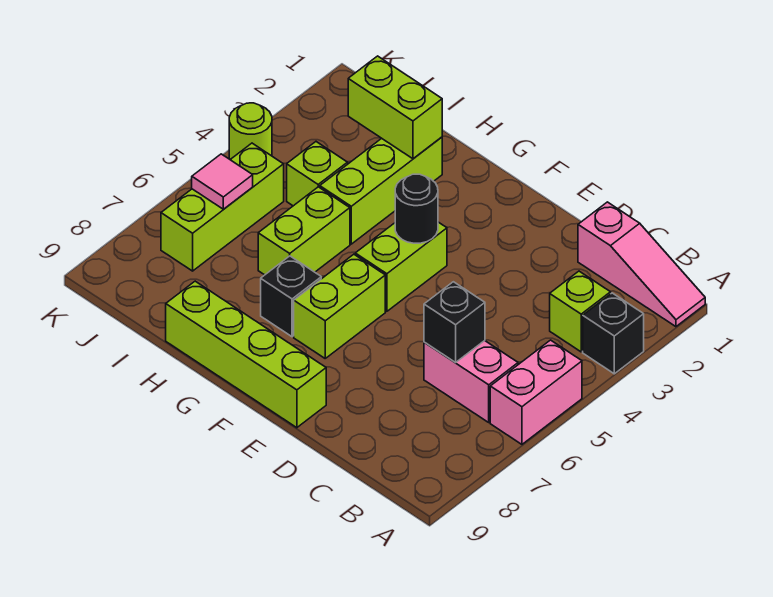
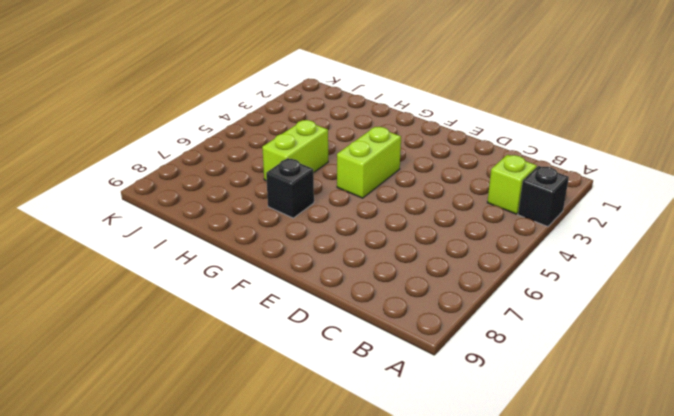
none -> pink slope A1:C1 level 1 top C
none -> pink brick A5:A6 level 1
none -> pink brick B6:C6 level 1

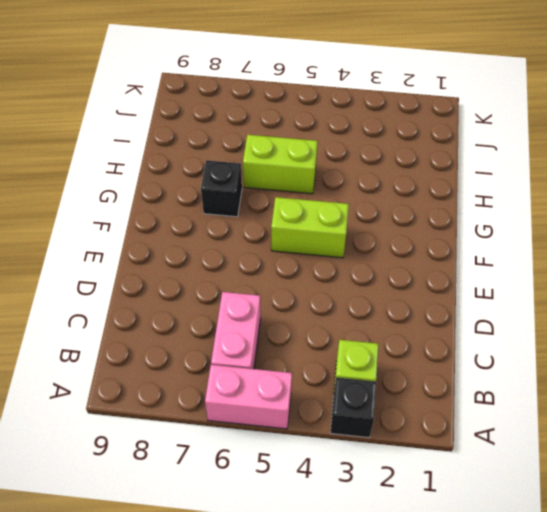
none -> pink slope A1:C1 level 1 top C
none -> lime brick E9:H9 level 1
none -> lime brick F6:F7 level 1

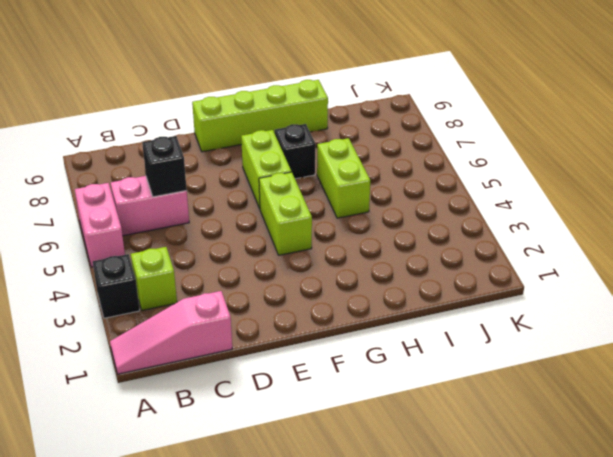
none -> lime brick H2:H4 level 1
none -> lime brick I4 level 1
none -> lime brick J5:J7 level 1

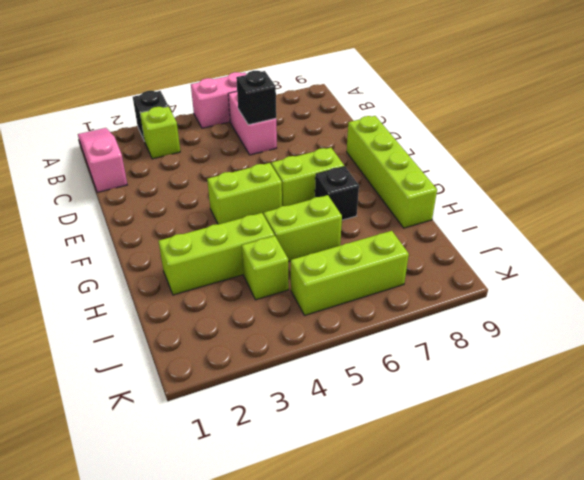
none -> lime round brick K4 level 1
none -> black round brick F4 level 2
none -> lime brick H2:I2 level 2

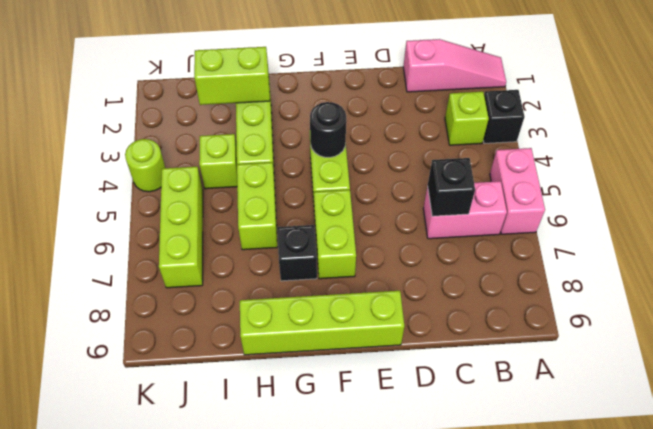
none -> pink tile J6 level 2

